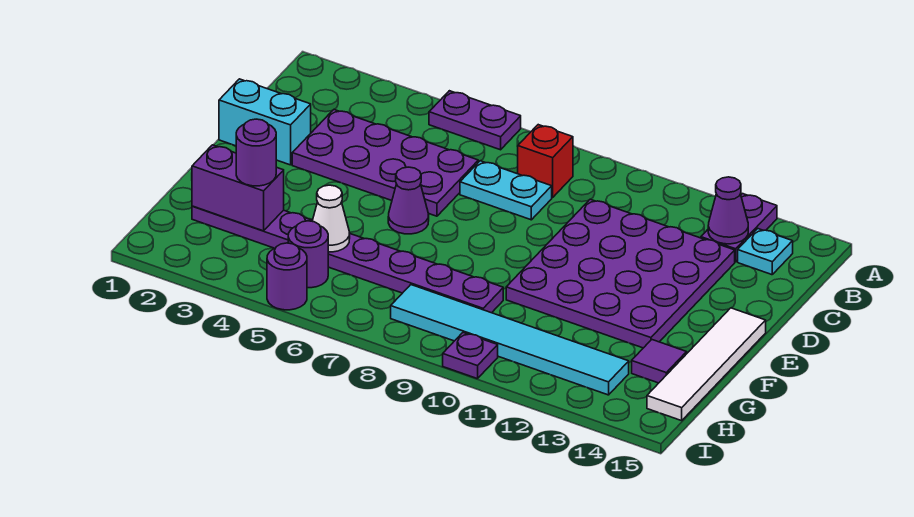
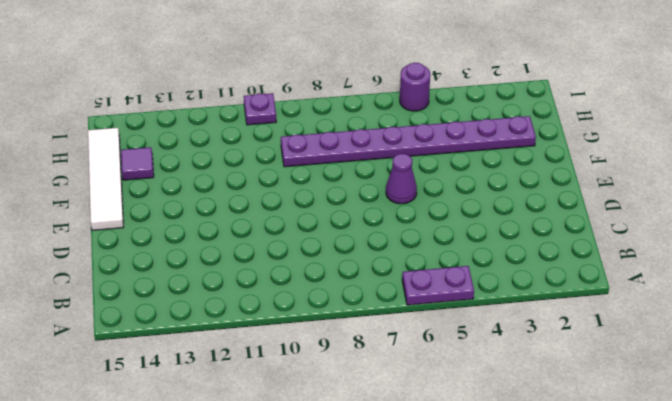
none -> purple plate A13:B13 level 1
none -> red brick B8 level 1
none -> cyan plate B14 level 1

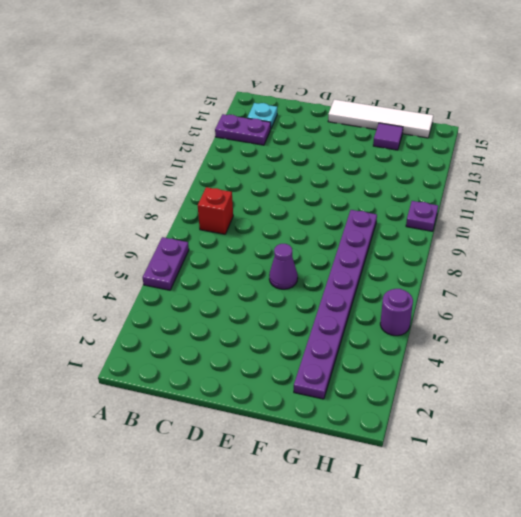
none -> purple plate C3:D6 level 1
none -> cyan plate C7:C8 level 1
none -> purple plate C10:F13 level 1

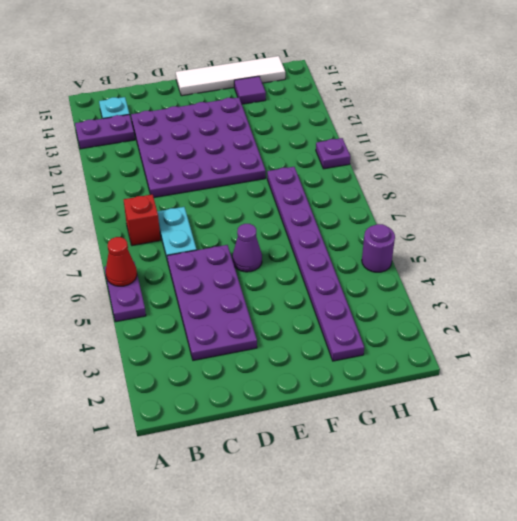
red cone A6 level 2 -> none
none -> cyan brick D1:D2 level 1
none -> purple round brick H5 level 1
none -> cyan tile H8:H13 level 1

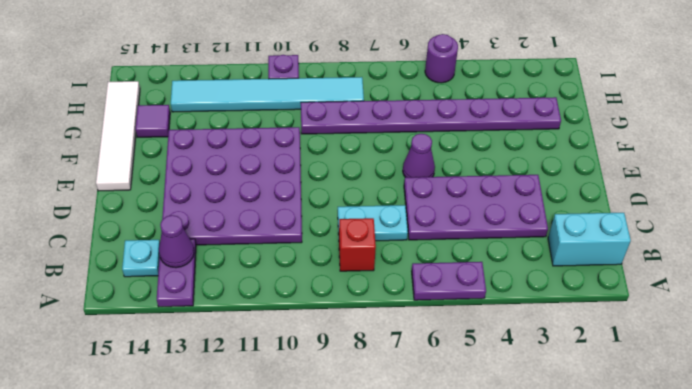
cyan brick B1:B2 level 1 -> cyan brick D1:D2 level 1
none -> purple round brick H5 level 1
none -> purple brick G2:G3 level 2
none -> white cone G5 level 2

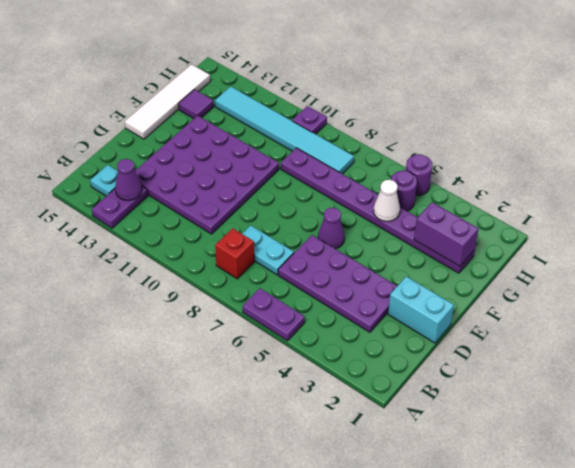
none -> purple round brick G3 level 3

